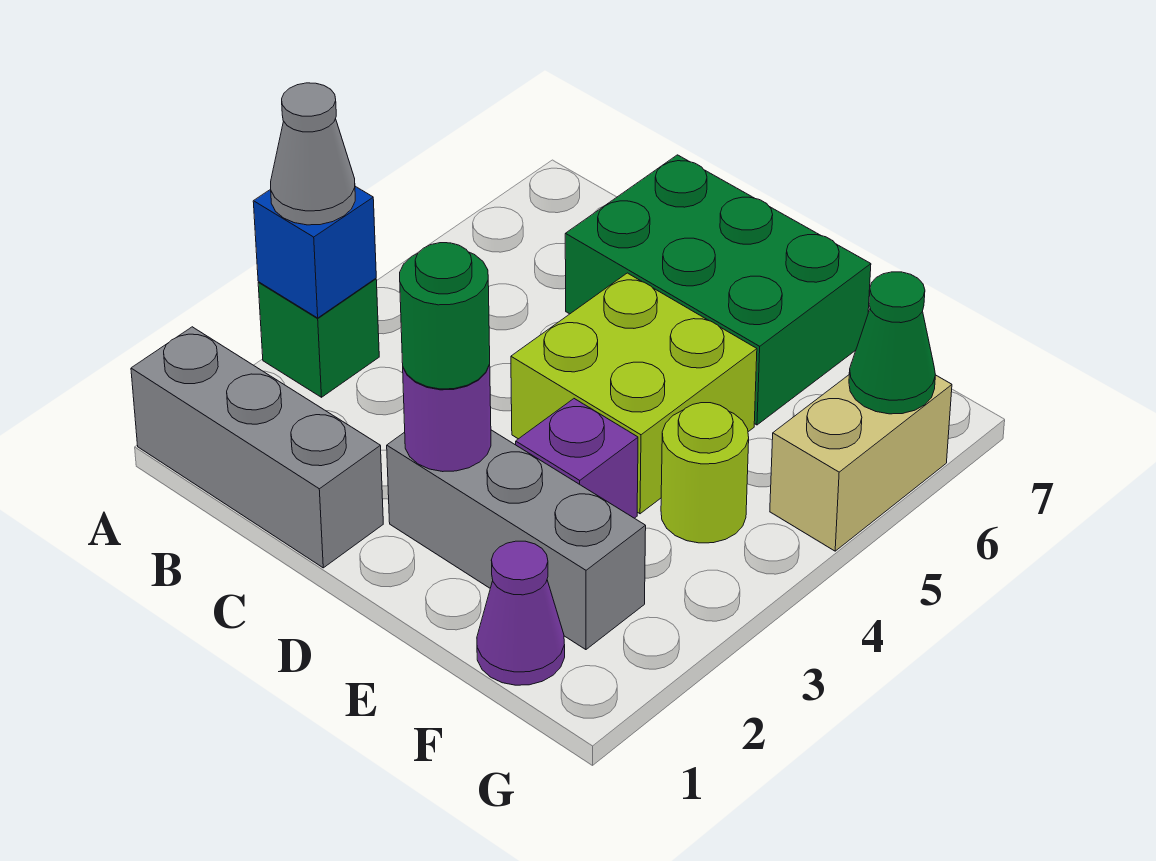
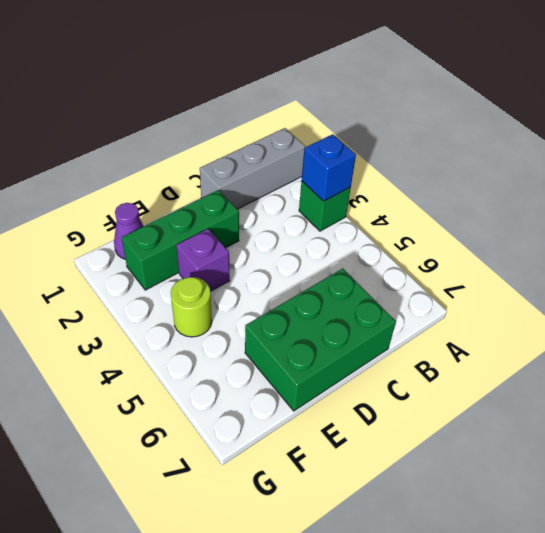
green brick D2:F2 level 1 -> grey brick D2:F2 level 1
none -> lime brick D4:E5 level 1
none -> tan brick G5:G6 level 1
none -> purple round brick D2 level 2

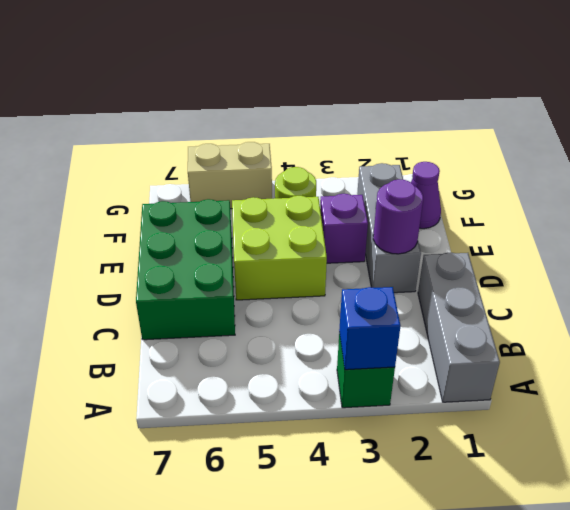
none -> green cone G6 level 2
none -> grey cone A3 level 3
none -> green round brick D2 level 3

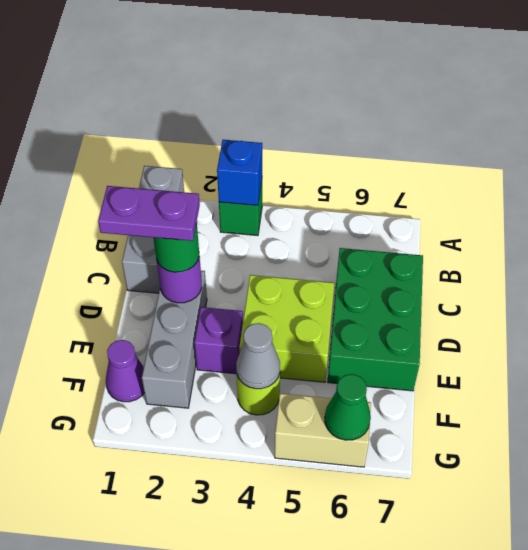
purple plate D1:D2 level 4 -> none
grey cone F4 level 2 -> grey cone A3 level 3

